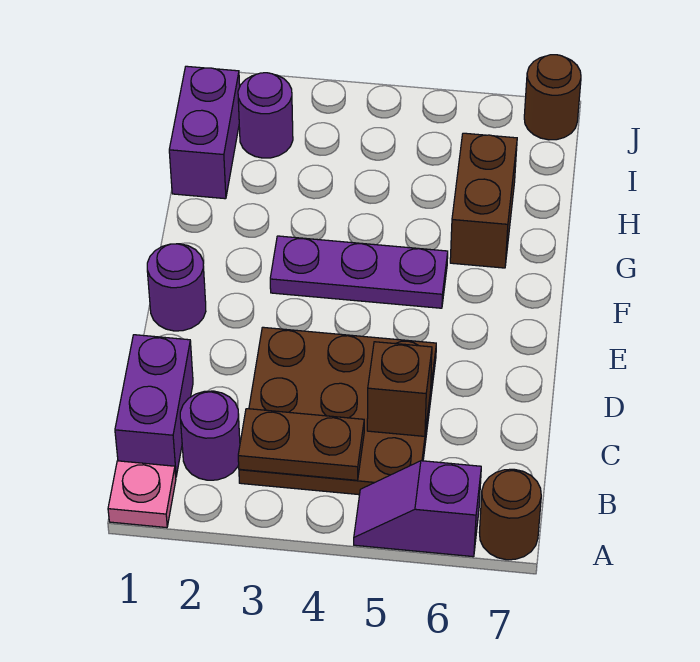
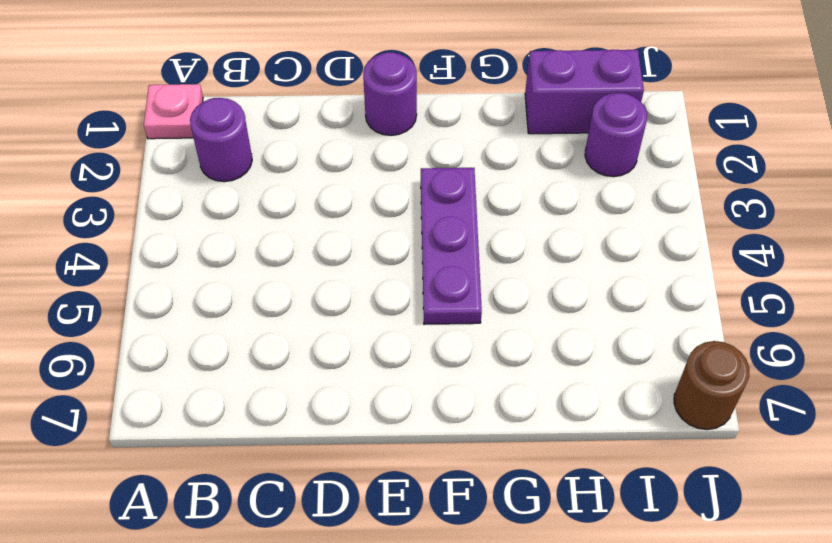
none -> purple slope A5:A6 level 1 top 6
none -> brown round brick A7 level 1
none -> purple brick B1:C1 level 1

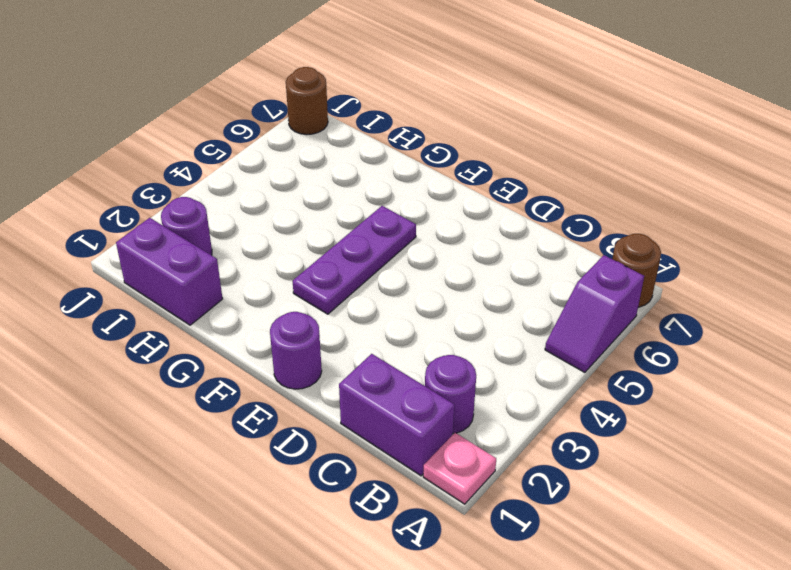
none -> brown plate B3:D5 level 1
none -> brown brick G6:H6 level 1
none -> brown plate B3:B4 level 2

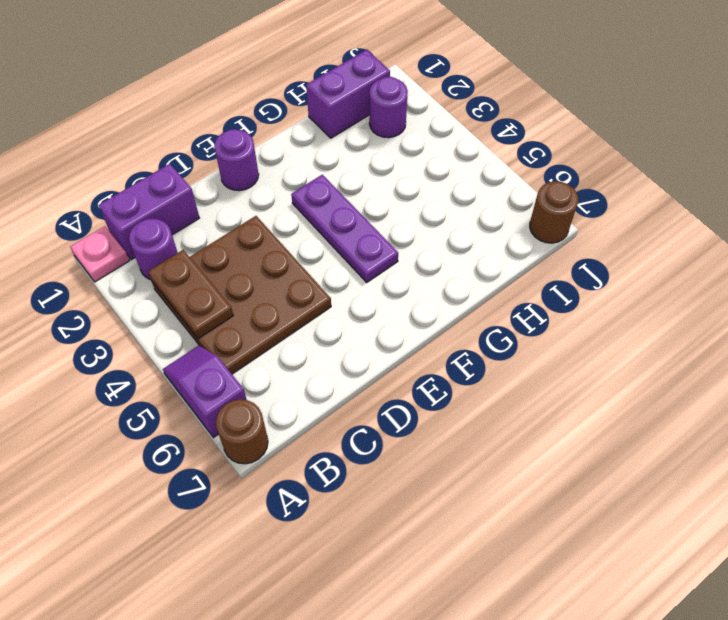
none -> brown brick G6:H6 level 1
none -> brown brick C5 level 2

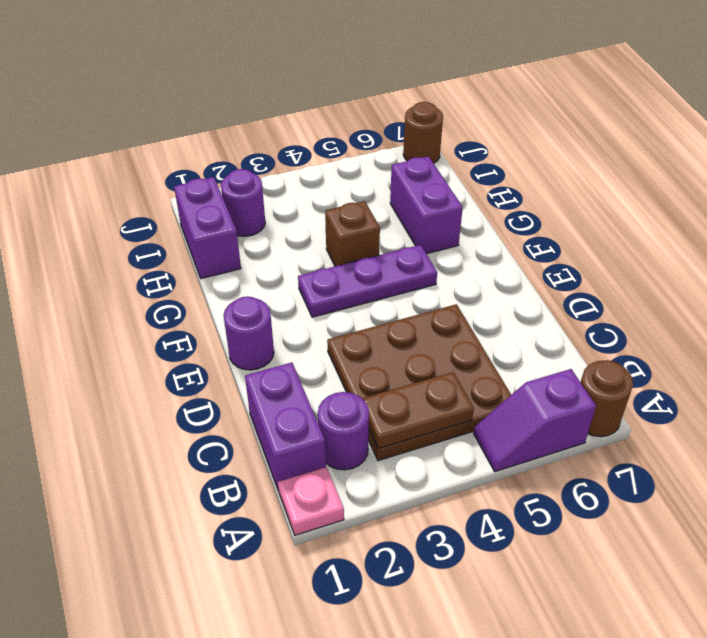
brown brick G4 level 1 -> brown brick C5 level 2
purple brick G6:H6 level 1 -> brown brick G6:H6 level 1

